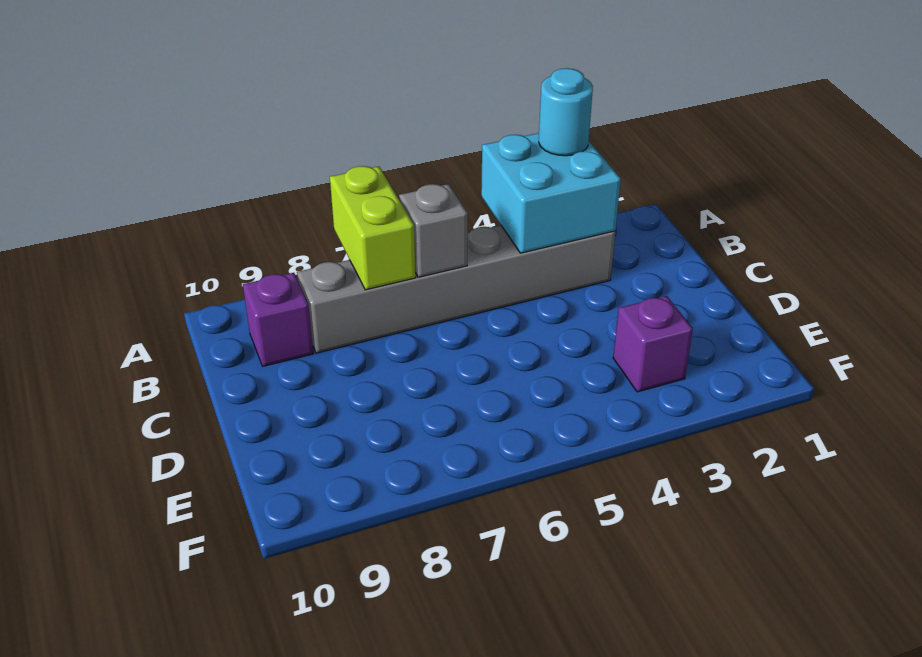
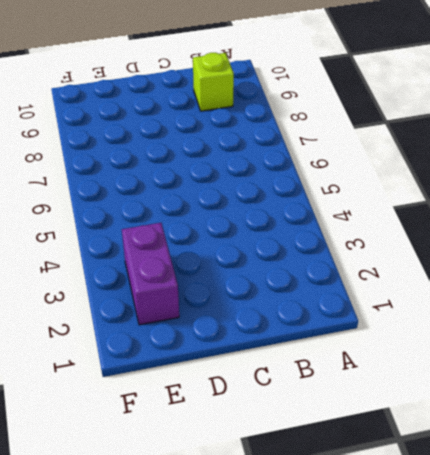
lime brick B9 level 1 -> purple brick B9 level 1
purple brick E2:E3 level 1 -> purple brick E3 level 1
none -> grey brick B3:B8 level 1
none -> cyan brick A3:B4 level 2

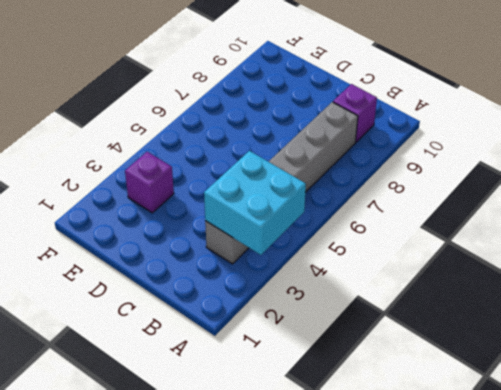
none -> lime brick A7:B7 level 2
none -> grey brick B6 level 2

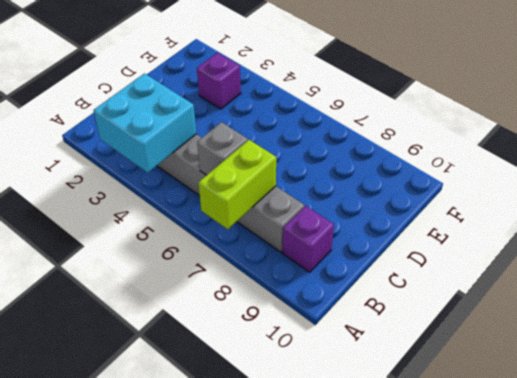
none -> cyan round brick A3 level 3

